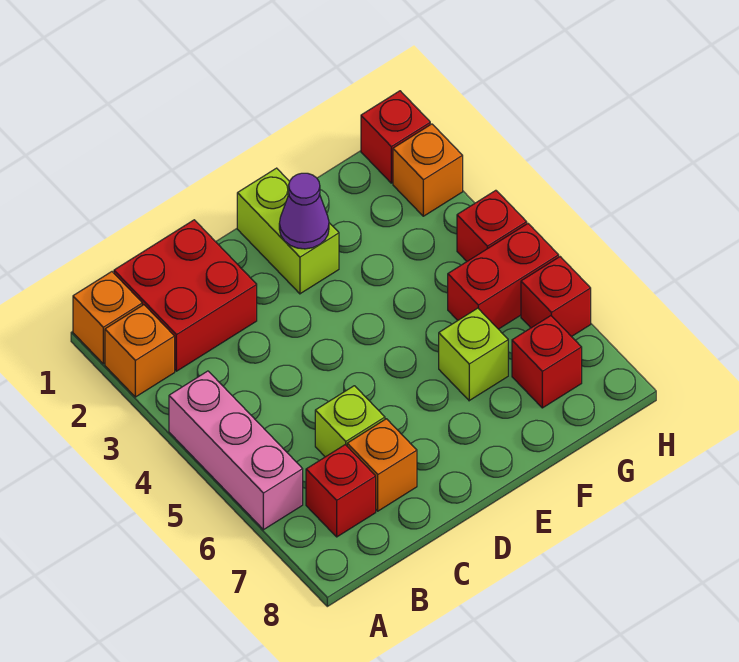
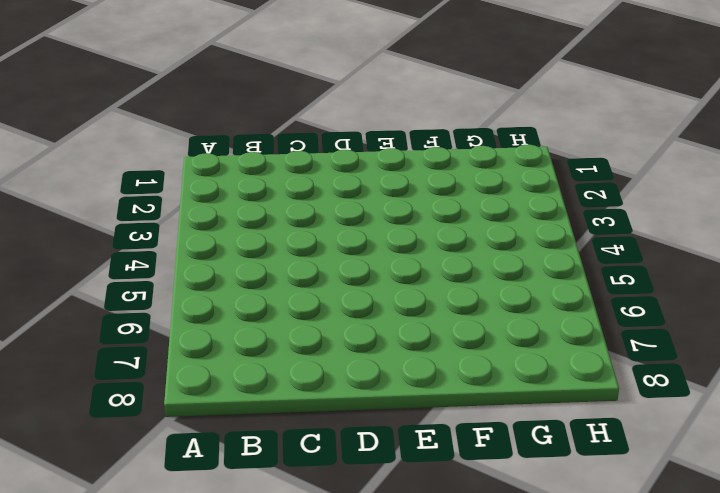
none -> orange brick A1 level 1
none -> orange brick A2 level 1
none -> pink brick A4:A6 level 1

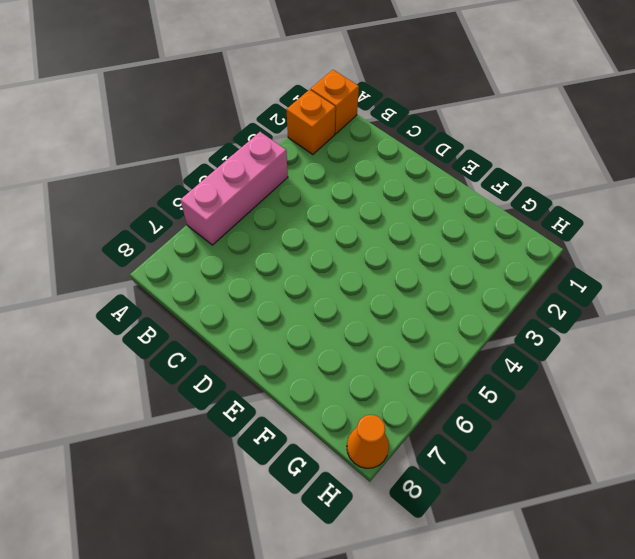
orange cone H8 level 1 -> none
none -> red brick B1:C2 level 1
none -> red brick B7 level 1
none -> lime brick C6 level 1

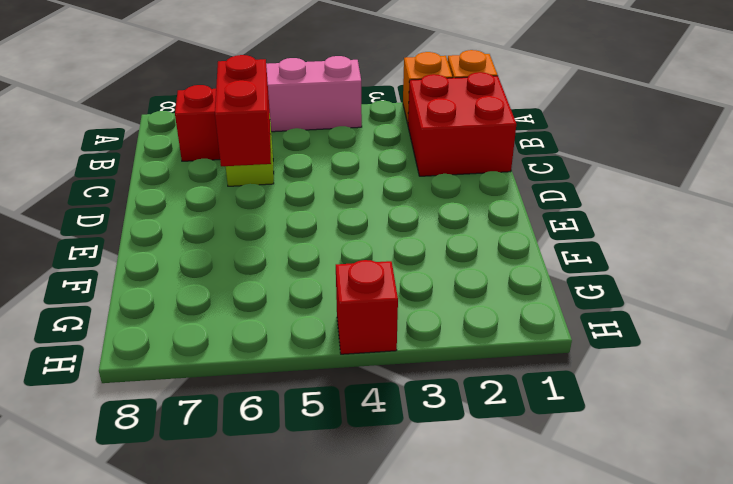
red brick C6:D6 level 2 -> red brick G5:H5 level 1
none -> orange brick C7 level 1
none -> lime brick E1:E2 level 1
none -> lime brick F6 level 1

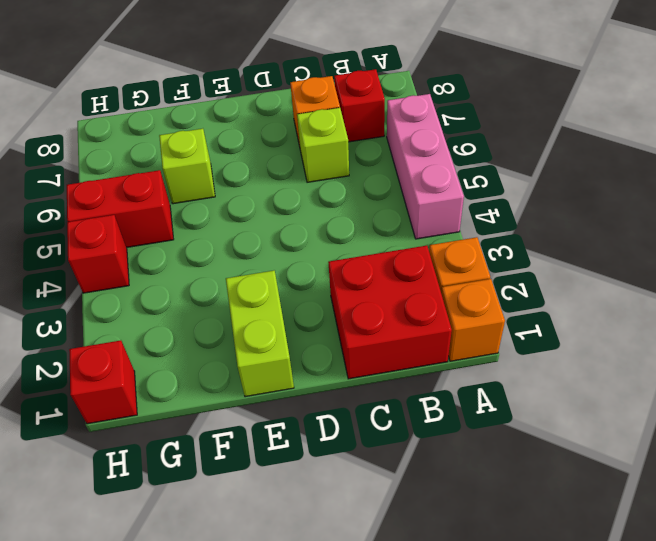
none -> red brick G7 level 1
none -> orange brick H2 level 1
none -> red brick H6 level 1

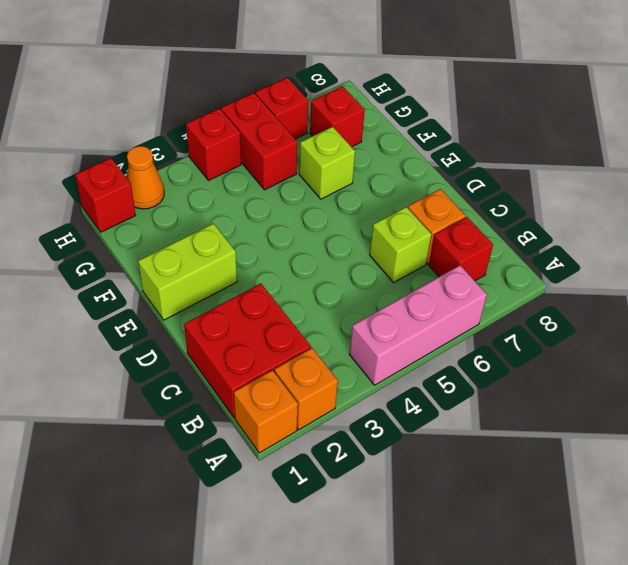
orange cone H2 level 1 -> orange brick H2 level 1
none -> purple cone E2 level 2

